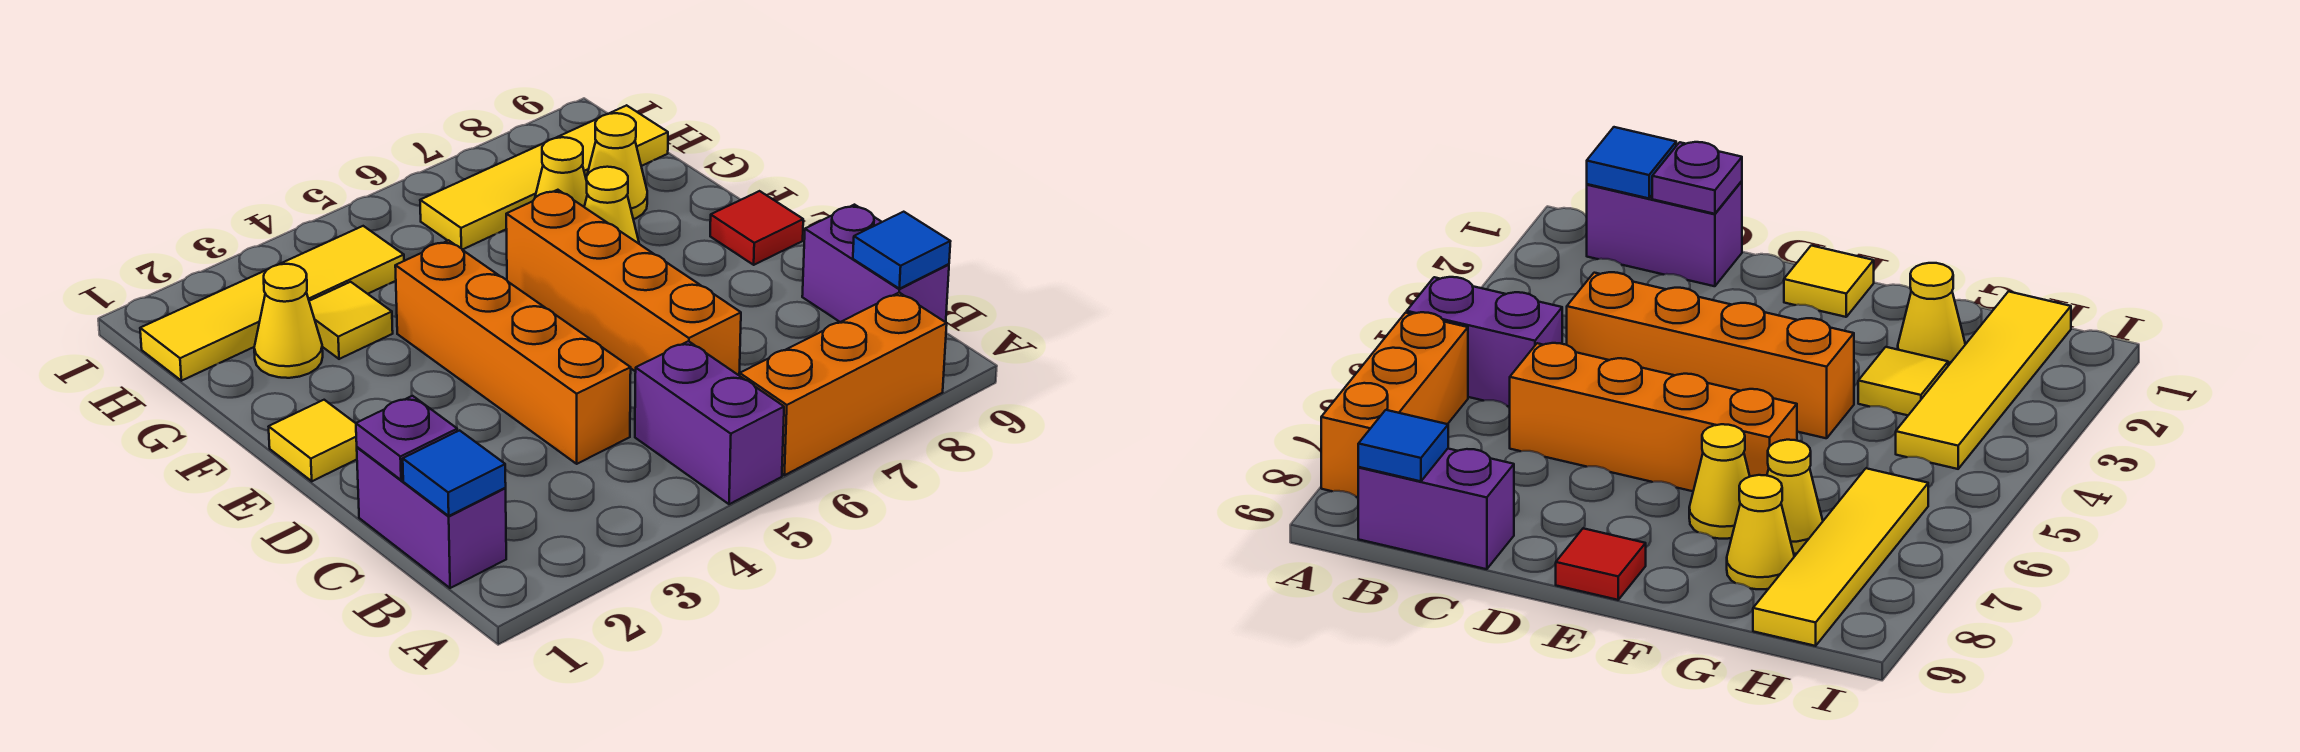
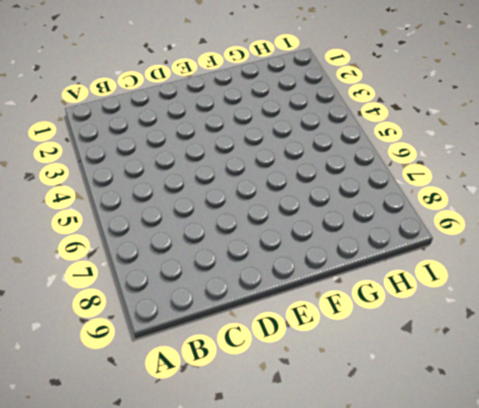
none -> purple brick A5:B5 level 1
none -> orange brick A6:A8 level 1
none -> purple brick B1:C1 level 1

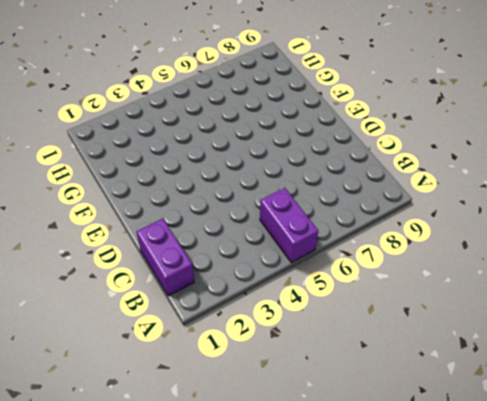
none -> orange brick A6:A8 level 1
none -> purple brick B9:C9 level 1
none -> orange brick C4:F4 level 1

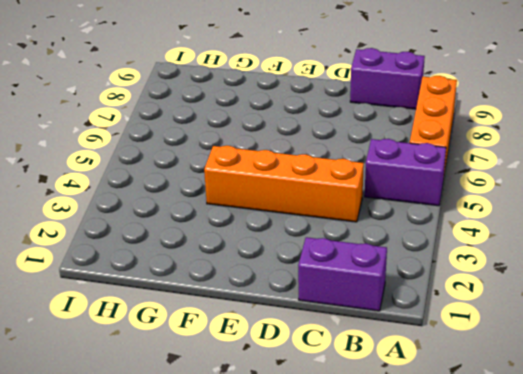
none -> orange brick C6:F6 level 1
none -> yellow tile E1 level 1
none -> red tile E9 level 1

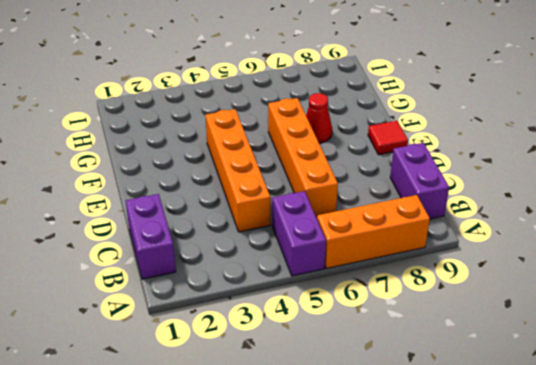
red cone F7 level 1 -> yellow cone F7 level 1
none -> yellow tile E1 level 1
none -> yellow cone G2 level 1
none -> yellow tile G3 level 1

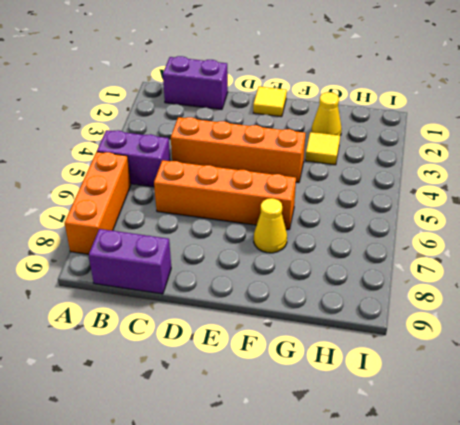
none -> red tile E9 level 1
none -> yellow cone G7 level 1
none -> yellow cone G8 level 1

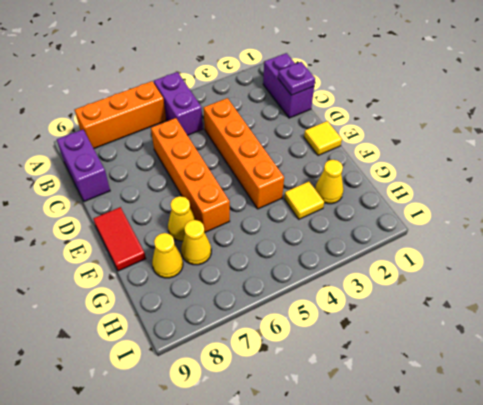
red tile E9:F9 level 1 -> red tile E9 level 1
none -> yellow tile H1:H4 level 1
none -> yellow tile H6:H9 level 1
none -> blue tile B1 level 2

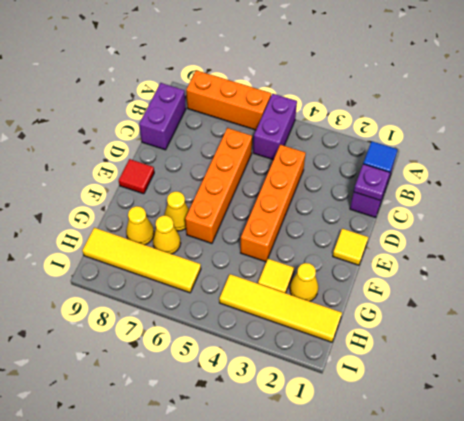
none -> blue tile B9 level 2

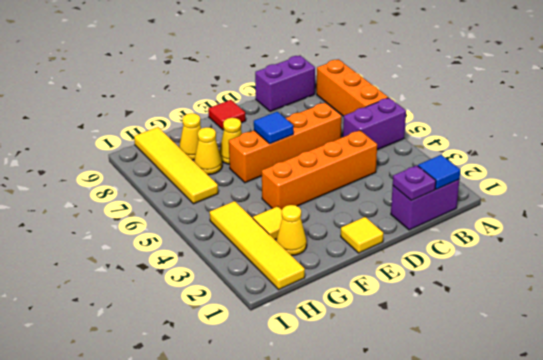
blue tile E6 level 2 -> blue tile B9 level 2

